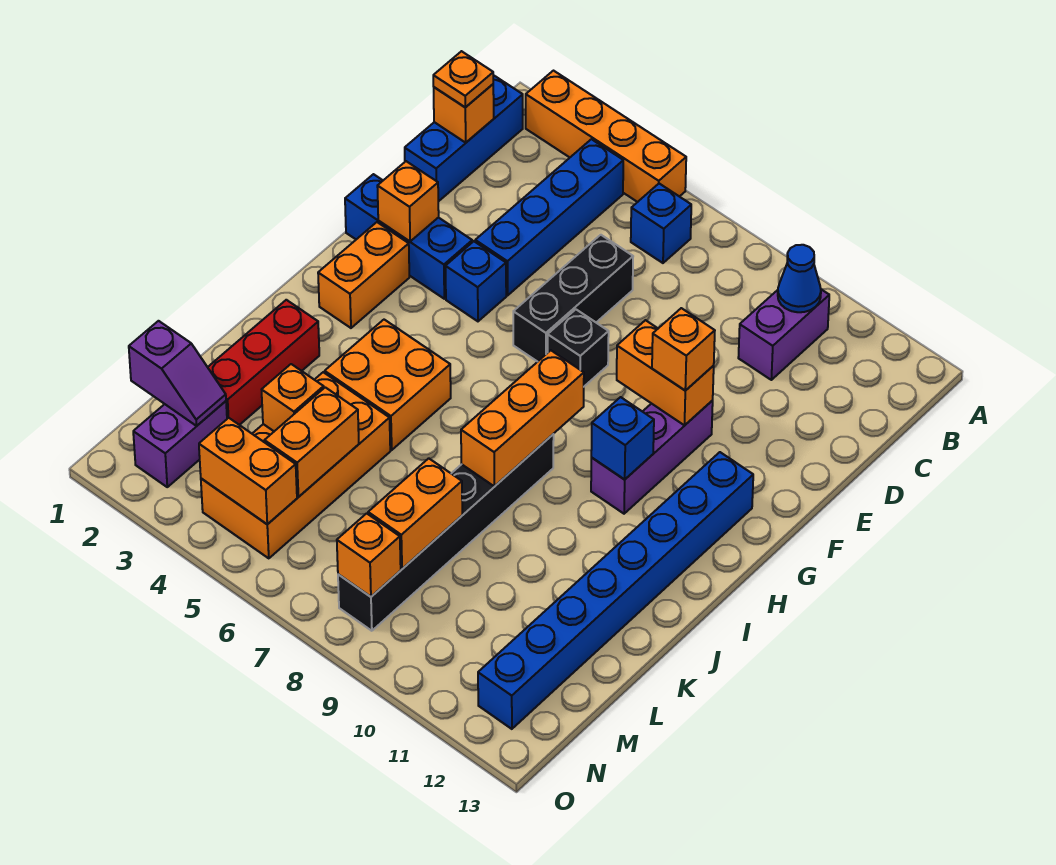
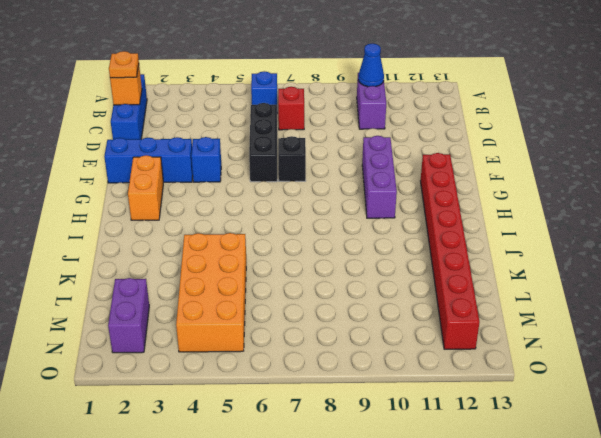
red brick C7 level 1 -> none
red brick G12:N12 level 1 -> blue brick G12:N12 level 1
none -> orange brick A2:A5 level 1
none -> blue brick B4:E4 level 1
none -> orange brick I4:J5 level 1
none -> black brick I8:N8 level 1

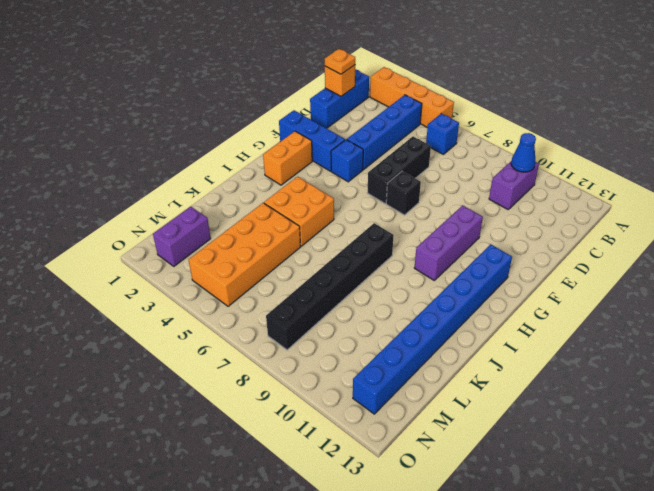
none -> red brick J2:L2 level 1
none -> orange brick F2 level 2
none -> orange brick F9:F10 level 2
none -> orange brick H8:J8 level 2

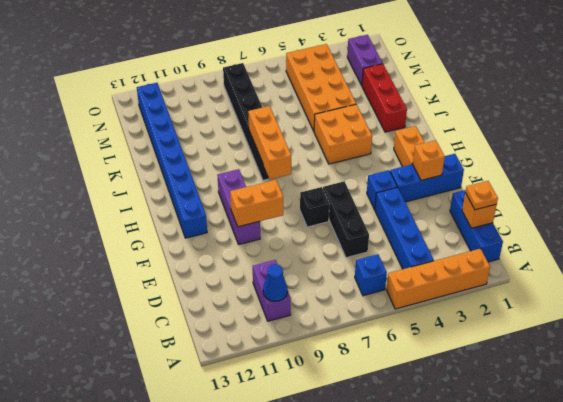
none -> blue brick H10 level 2
none -> orange brick L4 level 2
none -> orange brick L5:M5 level 2
none -> orange brick L8:M8 level 2

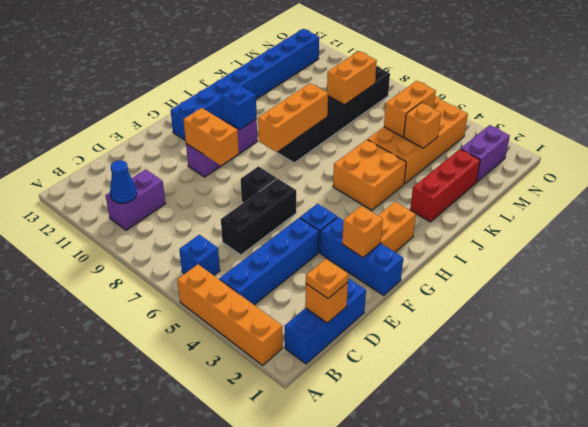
none -> purple slope M1:M2 level 2 top 1
none -> orange brick N4:N5 level 2
none -> orange brick N8 level 2
none -> orange brick F10 level 3

